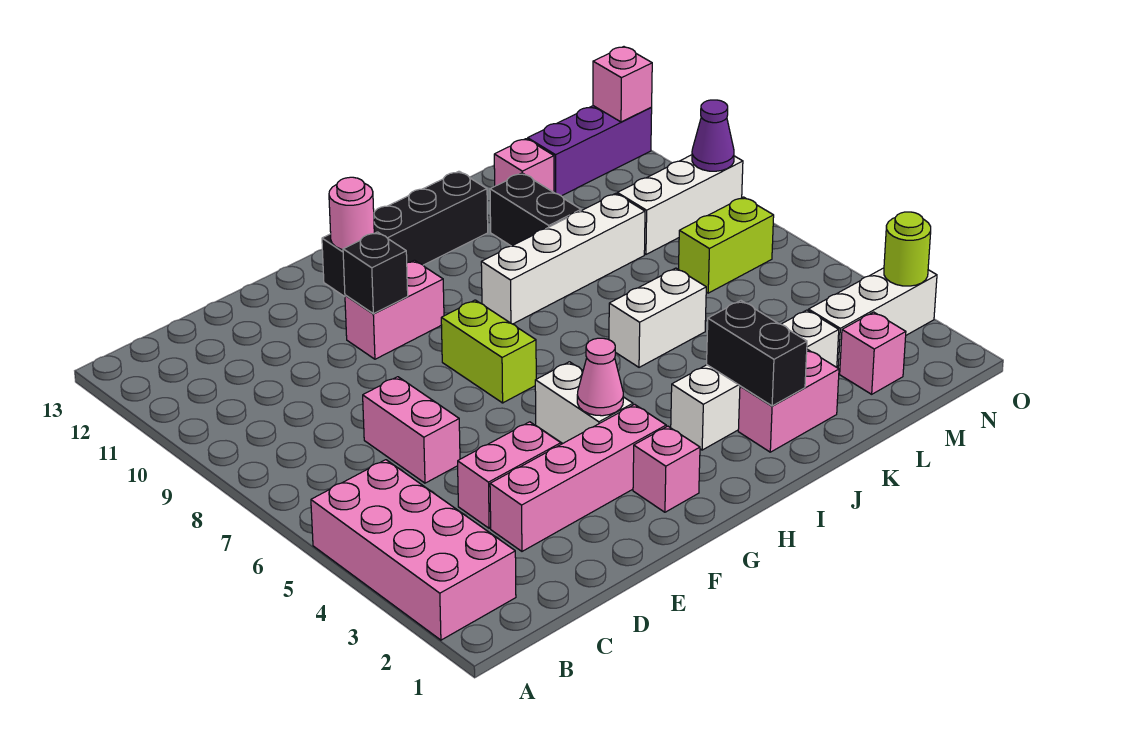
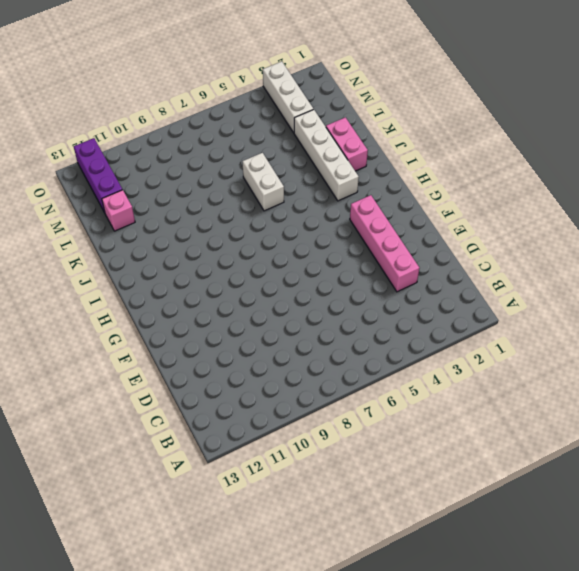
none -> pink brick A2:B5 level 1
none -> pink brick D4:E4 level 1
none -> pink brick D6:D7 level 1

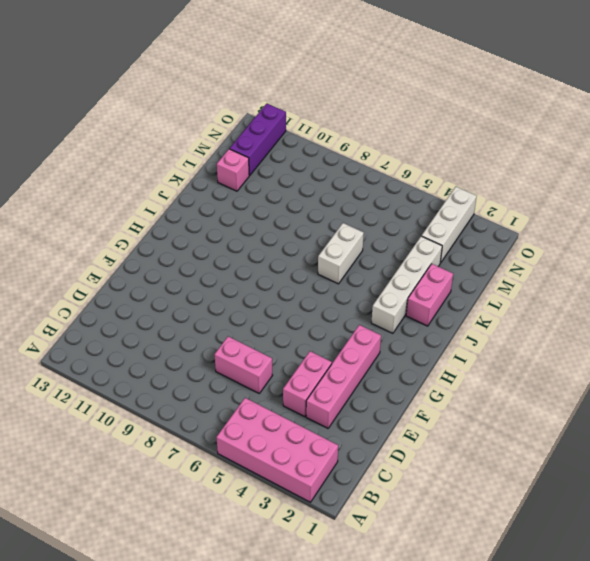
none -> pink brick F10:G10 level 1
none -> pink brick G2 level 1
none -> white brick G4:G5 level 1

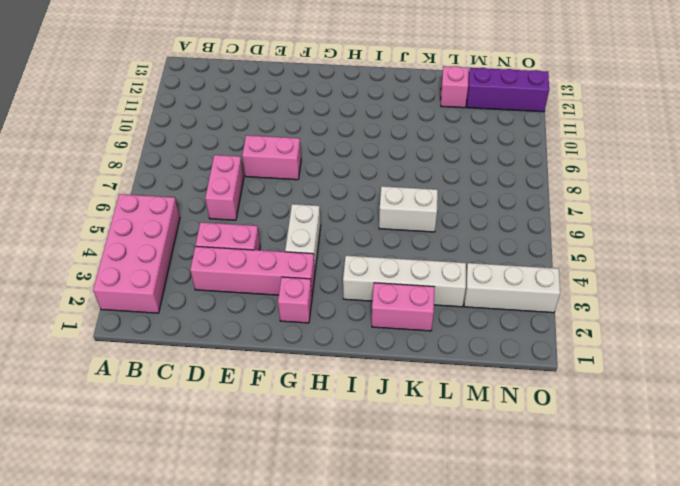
pink brick E8:F8 level 1 -> pink brick F10:G10 level 1
none -> lime brick G7:G8 level 1
none -> black brick G12:J12 level 1
none -> white brick I9:L9 level 1

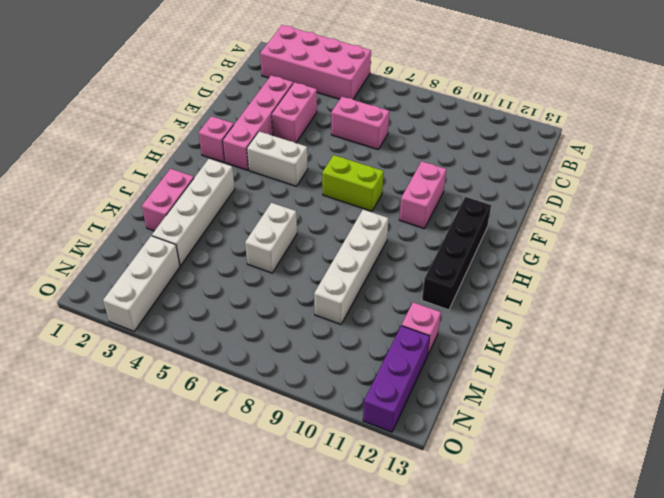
none -> black brick K10:K11 level 1
none -> pink brick M2 level 1
none -> lime brick M7:N7 level 1

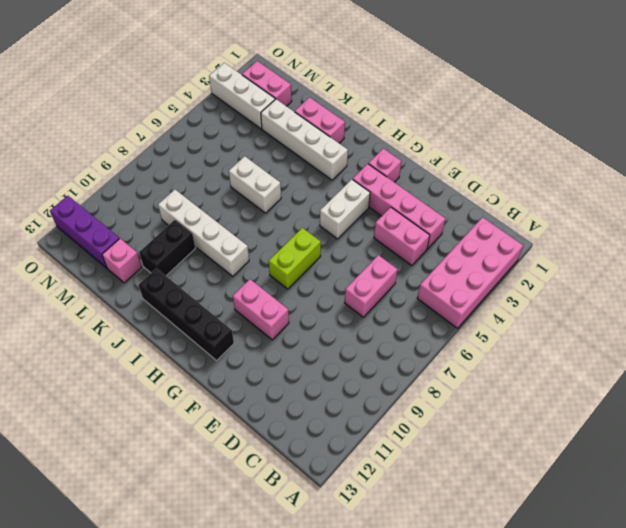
pink brick M2:N2 level 1 -> pink brick M2 level 1
none -> lime brick M7:N7 level 1
none -> white brick M9:O9 level 1
none -> black brick F10 level 2

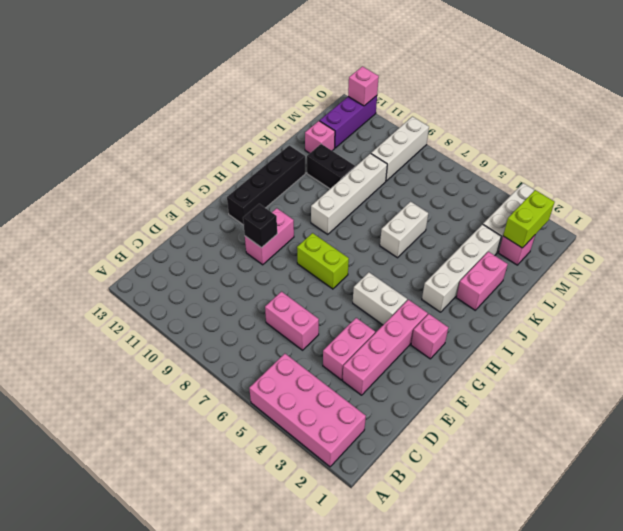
lime brick M2:N2 level 2 -> lime brick M7:N7 level 1
none -> pink cone G4 level 2
none -> pink round brick G12 level 2
none -> black brick J2:J3 level 2

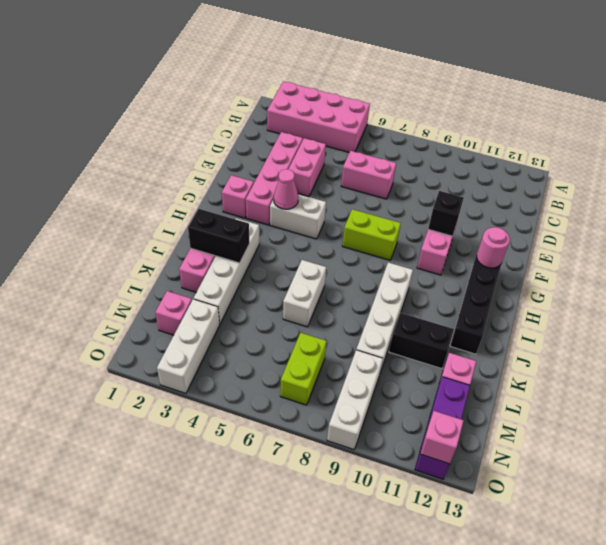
none -> lime round brick O3 level 2
none -> purple cone O9 level 2

